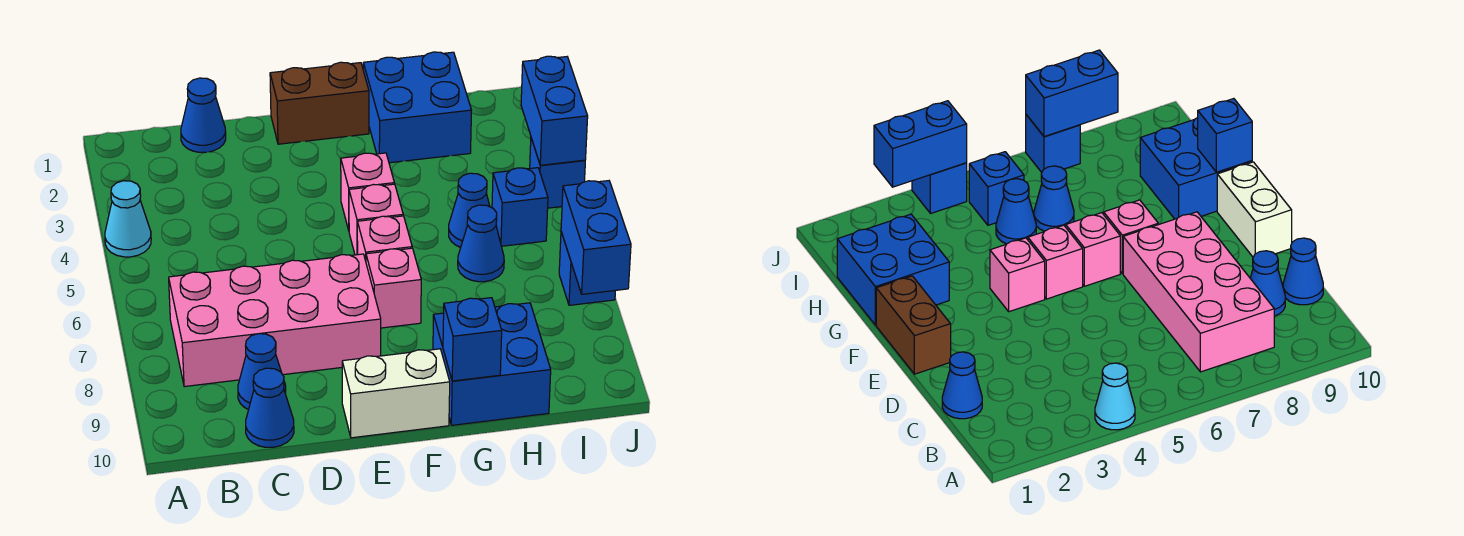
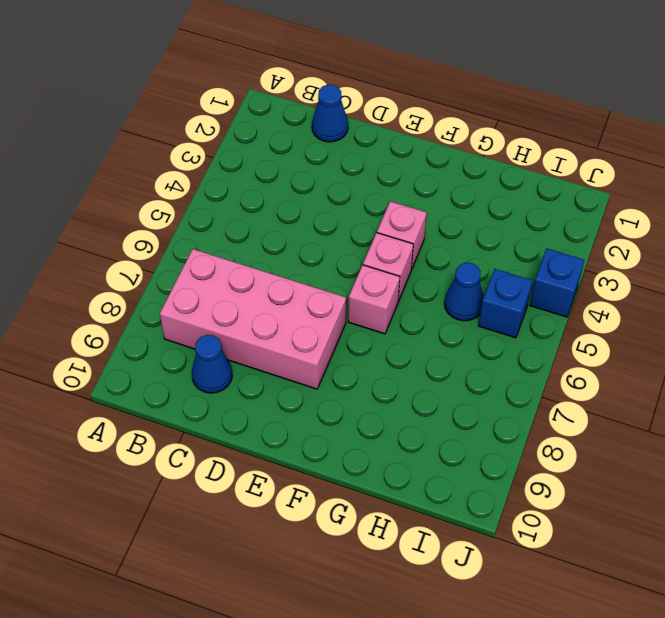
none -> cyan cone A4 level 1
none -> blue cone C10 level 1
none -> brown brick E1:F1 level 1

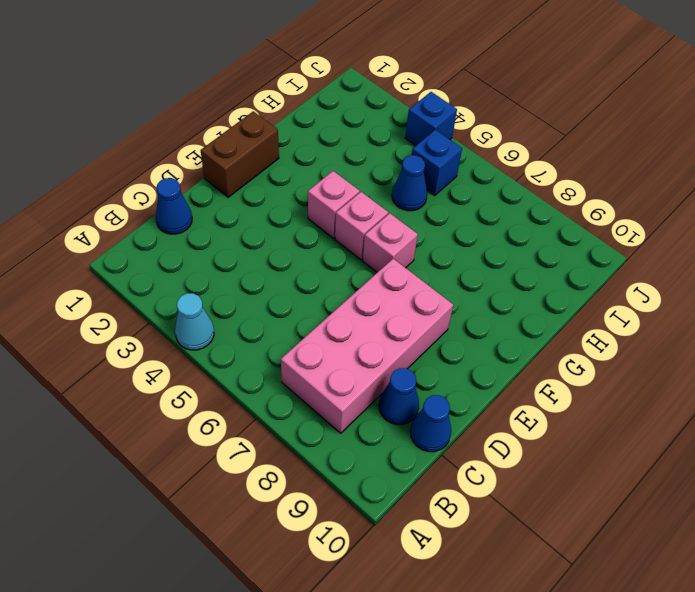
none -> white brick E10:F10 level 1
none -> pink brick F7 level 1
none -> blue brick G1:H2 level 1

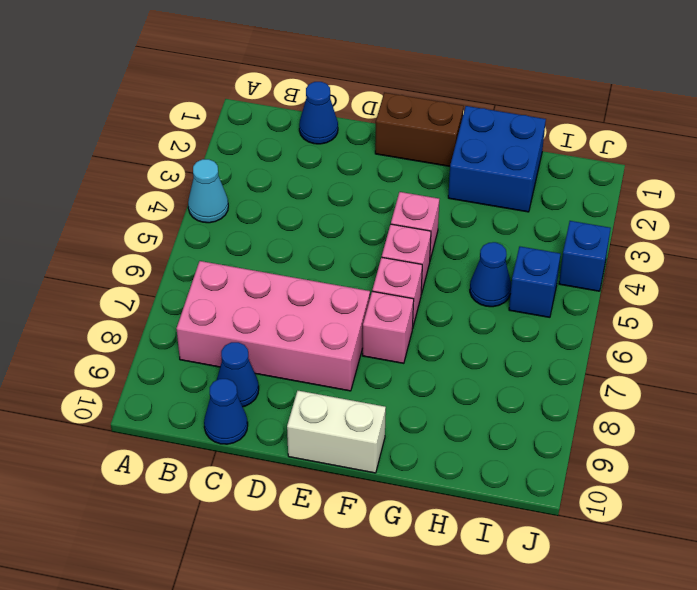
none -> blue brick G9:H10 level 1
none -> blue cone H6 level 1
none -> blue brick J7 level 1

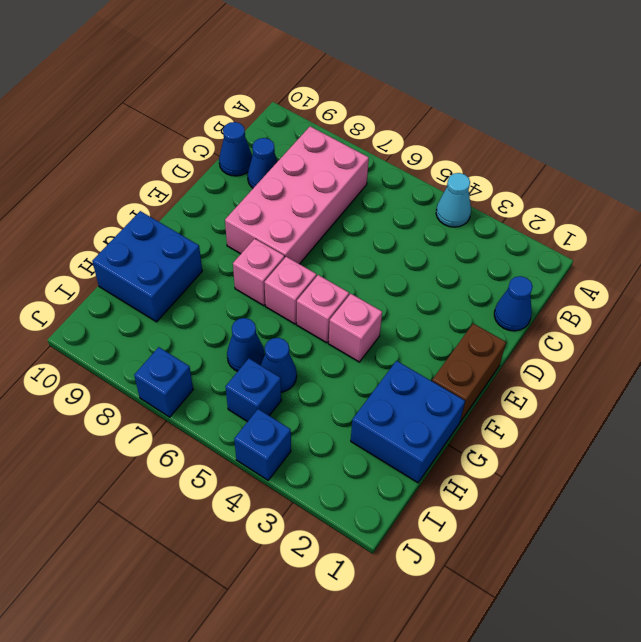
none -> white brick E10:F10 level 1
none -> blue brick G10 level 2
none -> blue brick J3:J4 level 2

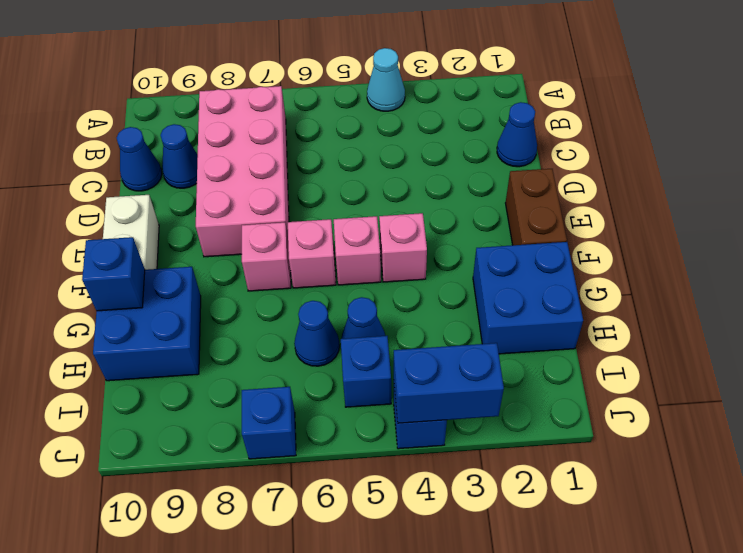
none -> blue brick J7:J8 level 2

